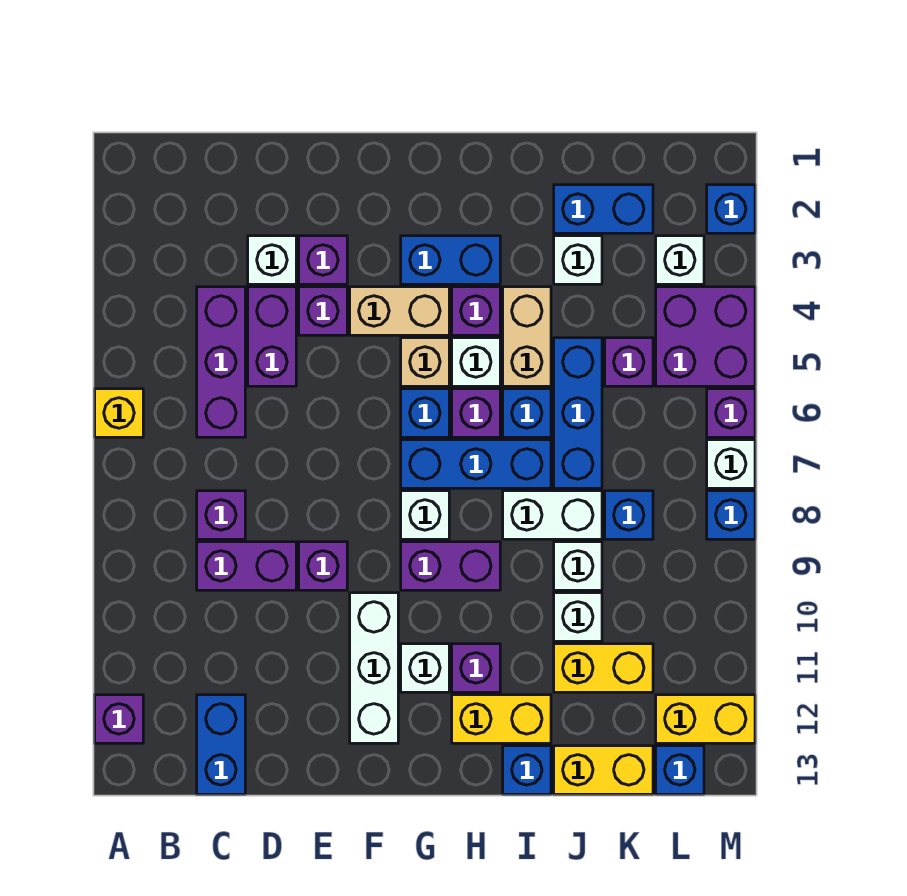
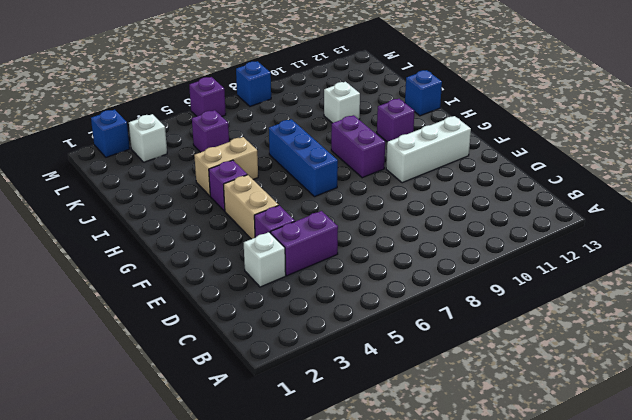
none -> yellow brick A6 level 1
none -> purple brick A12 level 1
none -> purple brick C4:C6 level 1
none -> purple brick C8 level 1

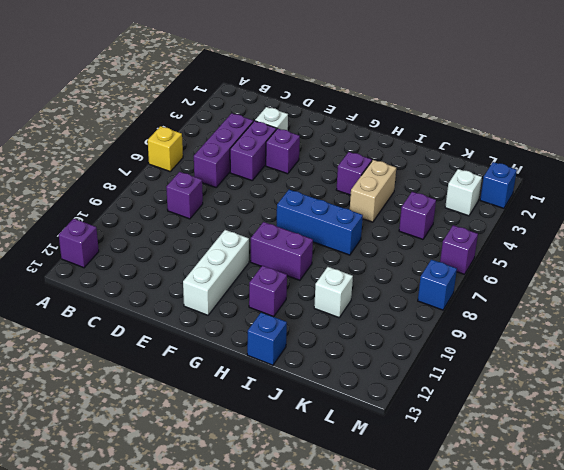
none -> purple brick C9:D9 level 1
none -> blue brick C12:C13 level 1
none -> purple brick E3 level 1
none -> purple brick E9 level 1

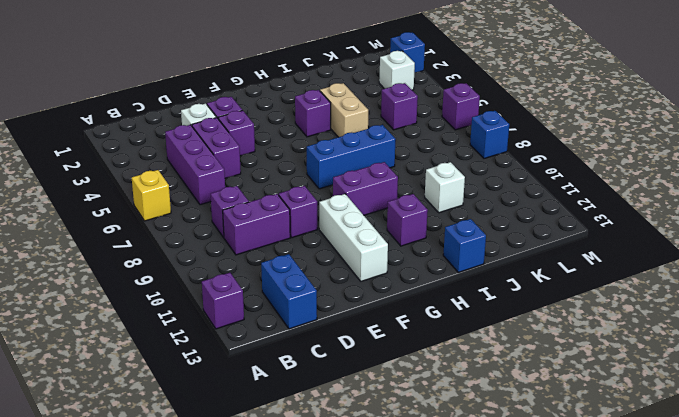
none -> tan brick F4:G4 level 1
none -> blue brick G3:H3 level 1
none -> tan brick G5 level 1
none -> blue brick G6 level 1

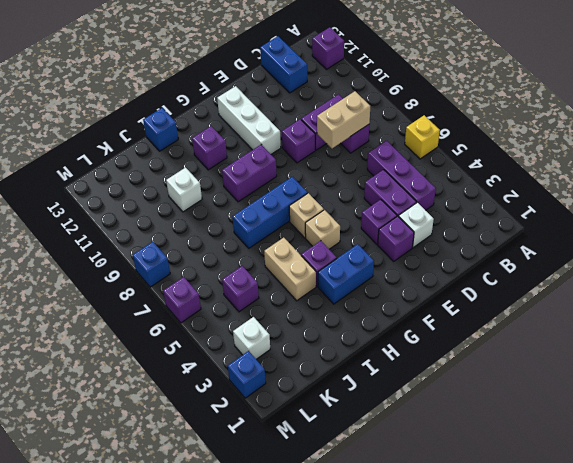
tan brick C8:D8 level 2 -> tan brick F4:G4 level 1
tan brick G6 level 1 -> blue brick G6 level 1
none -> white brick G8 level 1
none -> white brick G11 level 1
none -> white brick H5 level 1
none -> purple brick H6 level 1

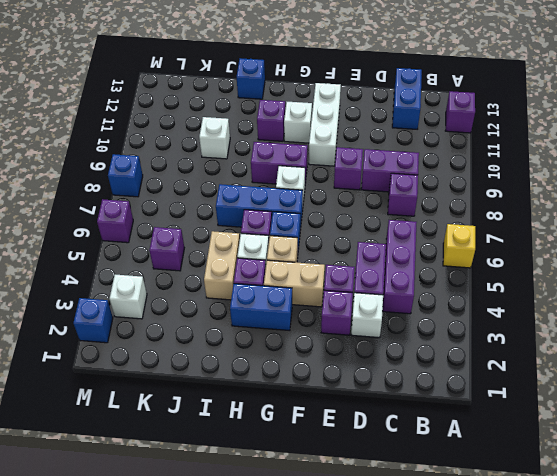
none -> yellow brick H12:I12 level 1
none -> blue brick I6 level 1
none -> white brick I8:J8 level 1
none -> blue brick J2:K2 level 1

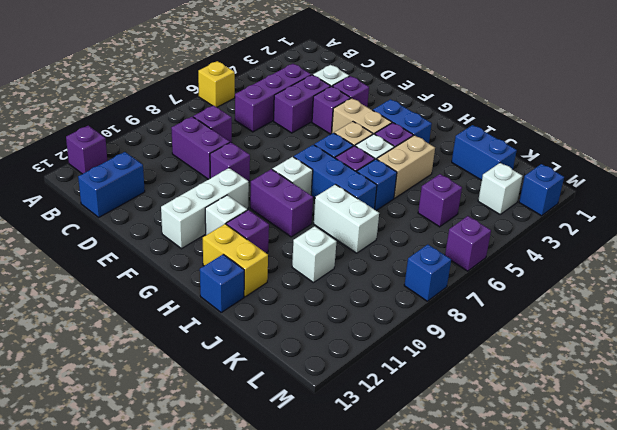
none -> white brick J3 level 1
none -> blue brick J5:J7 level 1
none -> white brick J9 level 1
none -> yellow brick J11:K11 level 1

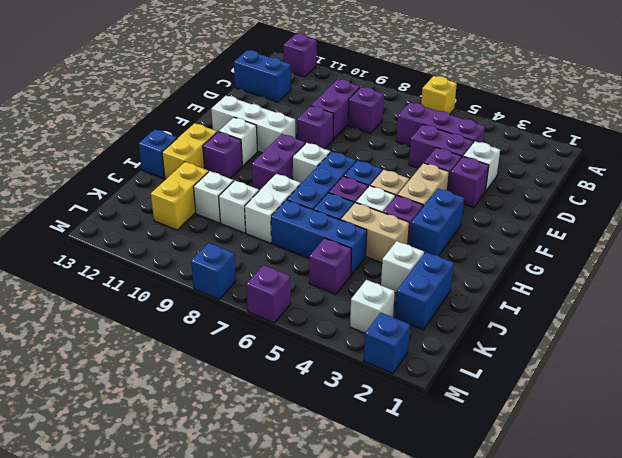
none -> yellow brick J13:K13 level 1
none -> blue brick K8 level 1
none -> purple brick L4:M5 level 1
none -> yellow brick L12:M12 level 1

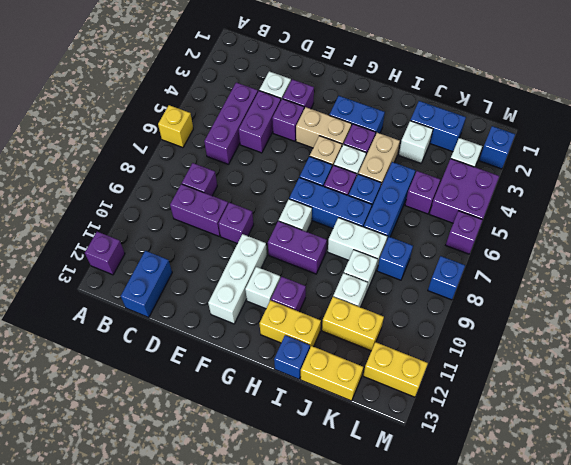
none -> blue brick L13 level 1
none -> white brick M7 level 1

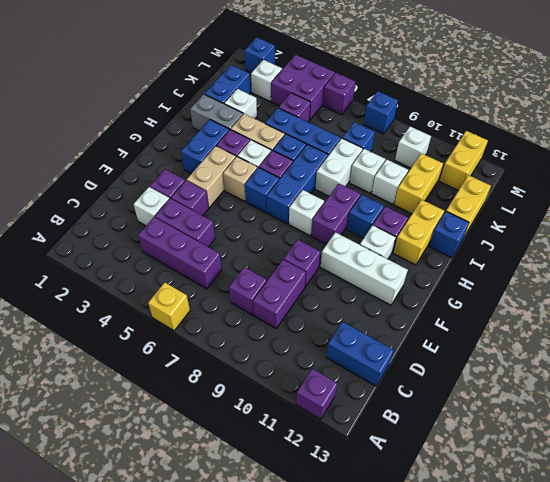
blue brick H10 level 1 -> blue brick L13 level 1
grey brick I2:I3 level 1 -> none
white brick L10 level 1 -> white brick M7 level 1

